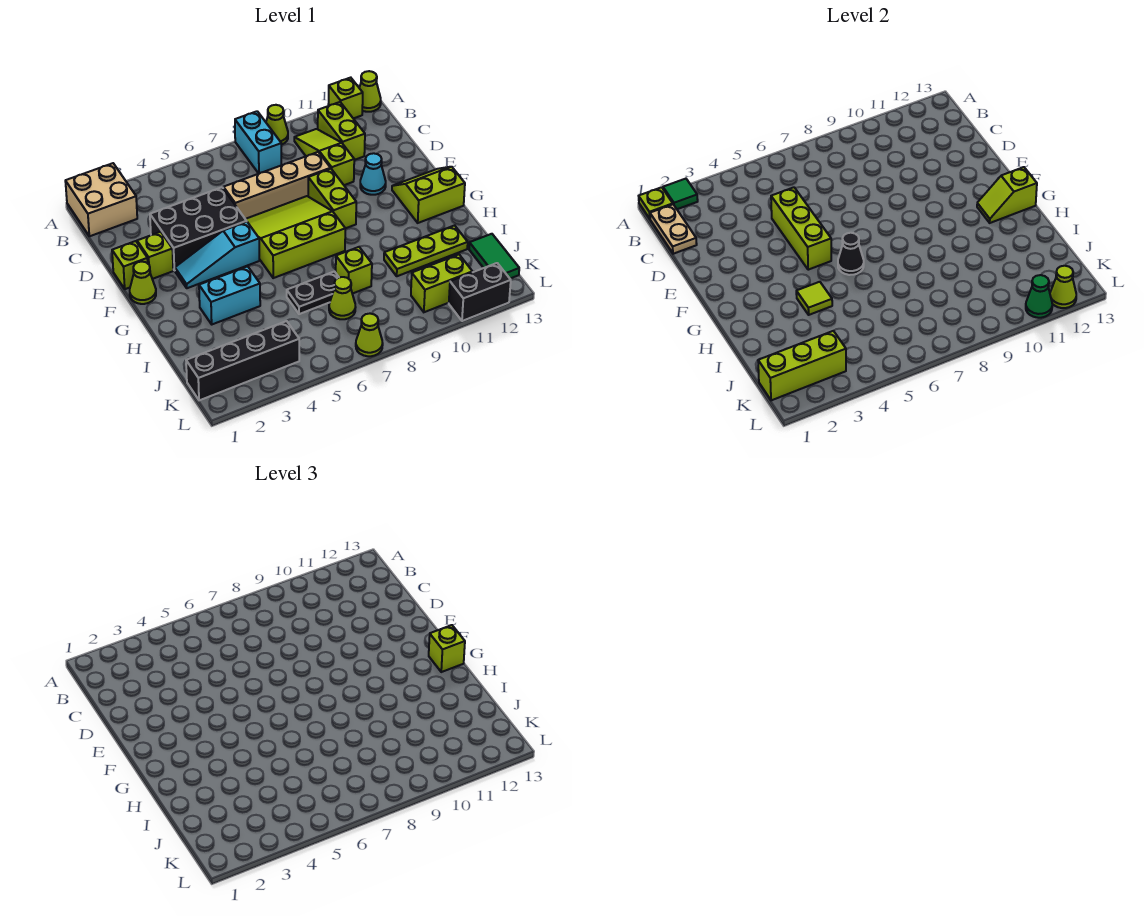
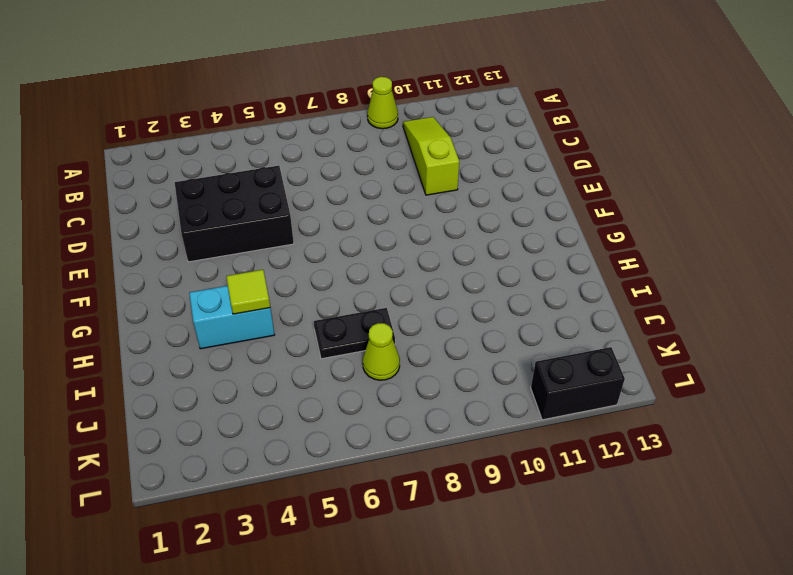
none -> tan brick A1:B2 level 1
none -> cyan brick A8:B8 level 1
none -> lime brick A12 level 1
none -> lime cone A13 level 1

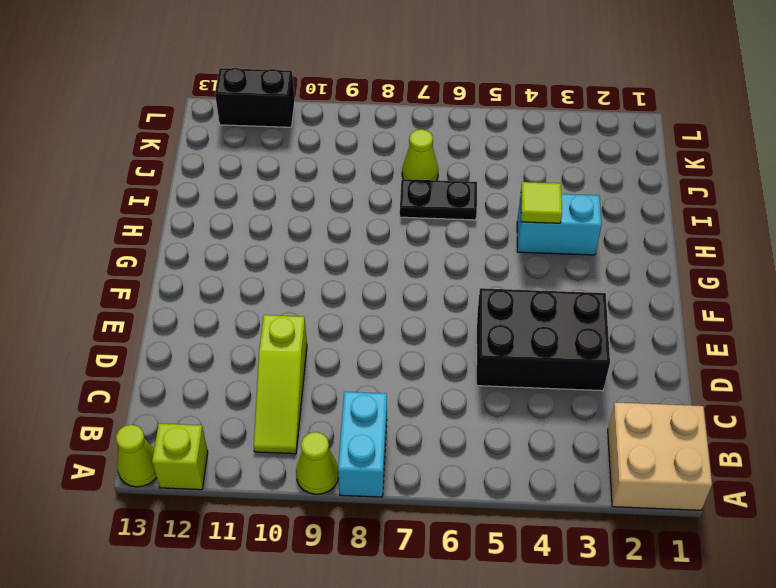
none -> lime brick B11:C11 level 1
none -> tan brick D6:D9 level 1
none -> lime brick E1 level 1
none -> lime brick E2 level 1

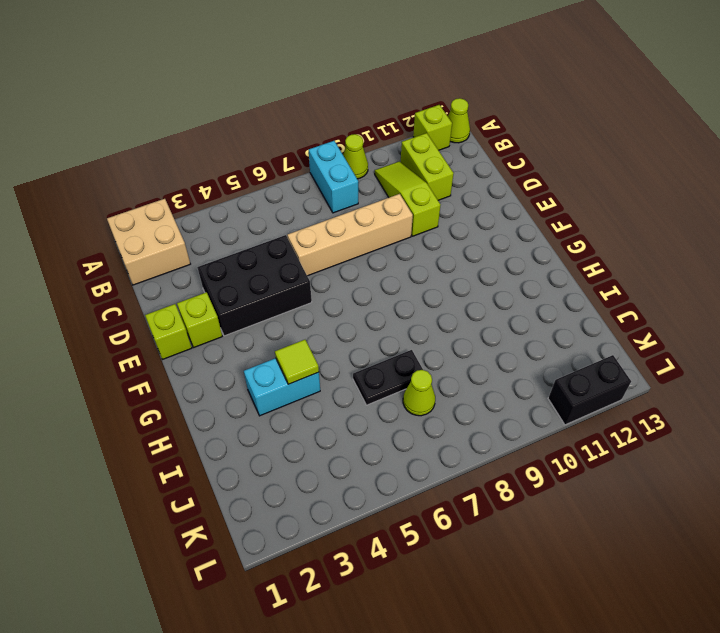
none -> lime slope E6:G8 level 1 top G
none -> lime brick E9:F9 level 1
none -> cyan cone E11 level 1
none -> lime cone F1 level 1

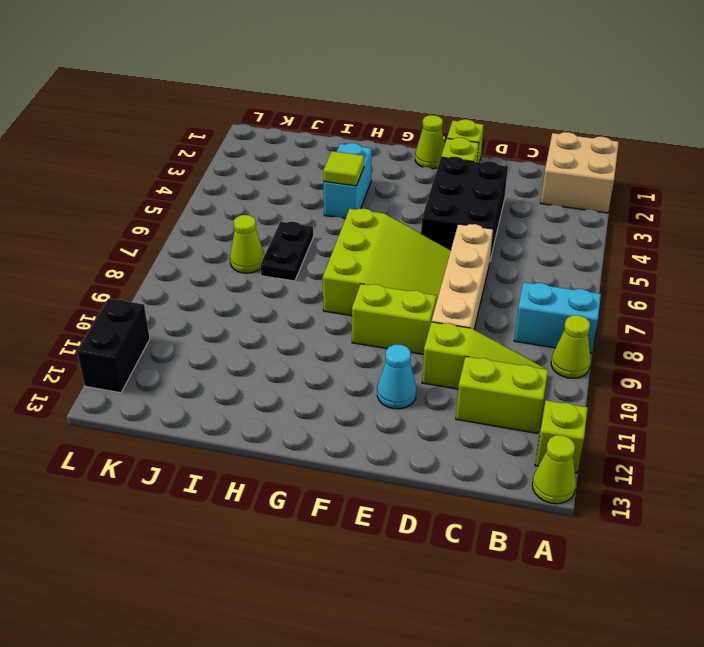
none -> cyan slope F3:F5 level 1 top 5
none -> lime slope F12:G13 level 1 top G
none -> lime brick I8 level 1
none -> lime plate I10:I12 level 1

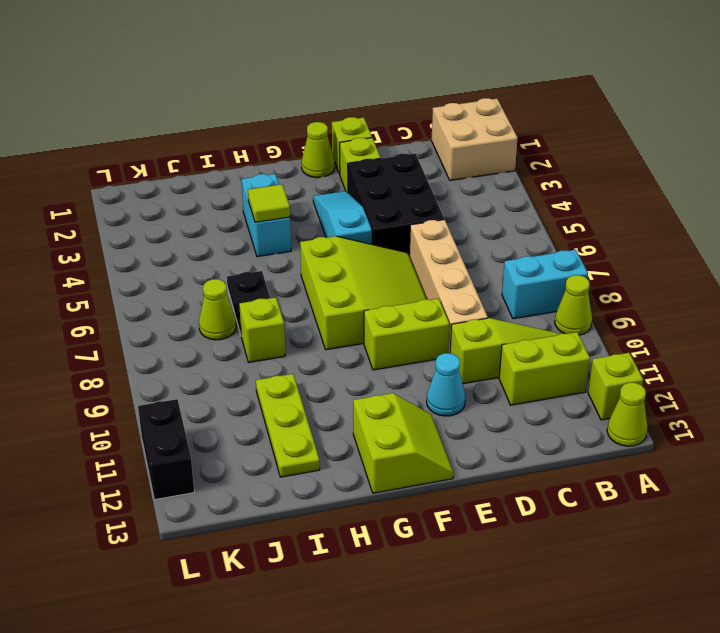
none -> green tile J13:K13 level 1
none -> black brick K1:K4 level 1
none -> lime brick K10:K11 level 1
none -> lime cone L7 level 1

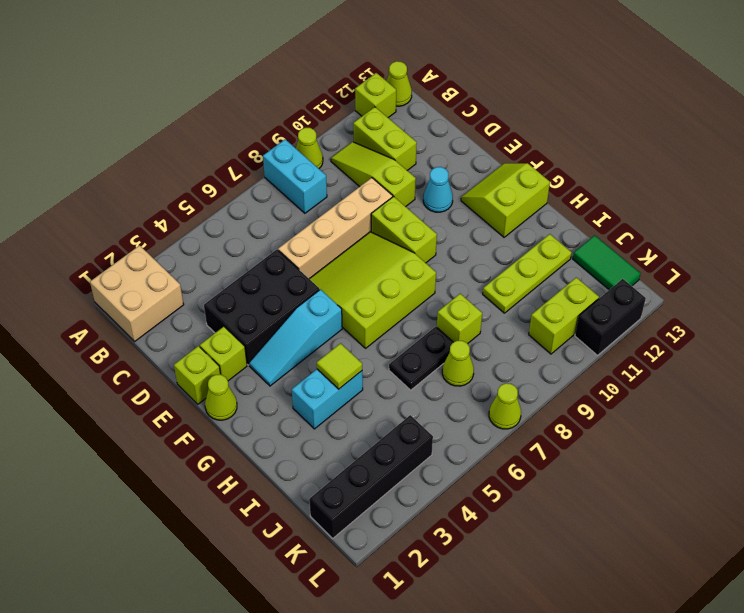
none -> lime plate A1 level 2
none -> green tile A2 level 2
none -> tan plate B1:C1 level 2
none -> lime brick D5:F5 level 2

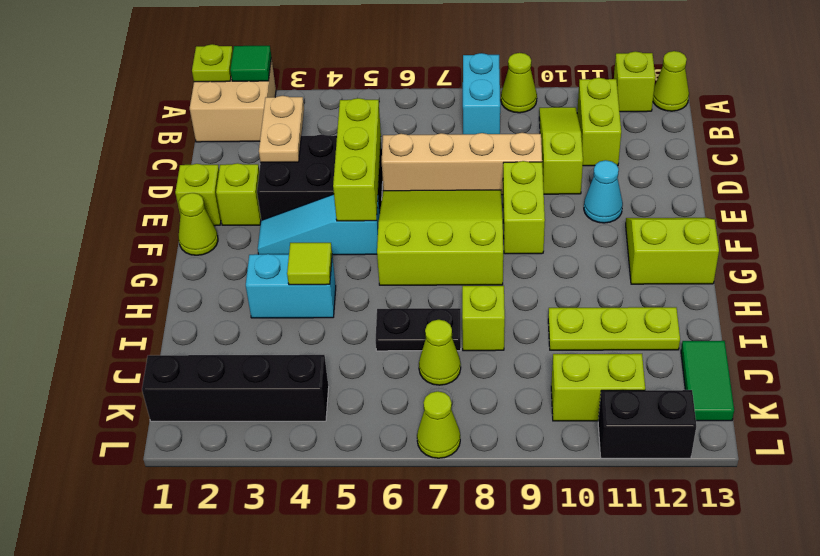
tan plate C3:D3 level 2 -> tan plate B1:C1 level 2
none -> black cone G6 level 2
none -> lime slope G12:G13 level 2 top 13
none -> lime brick K1:K3 level 2
none -> green cone L11 level 2

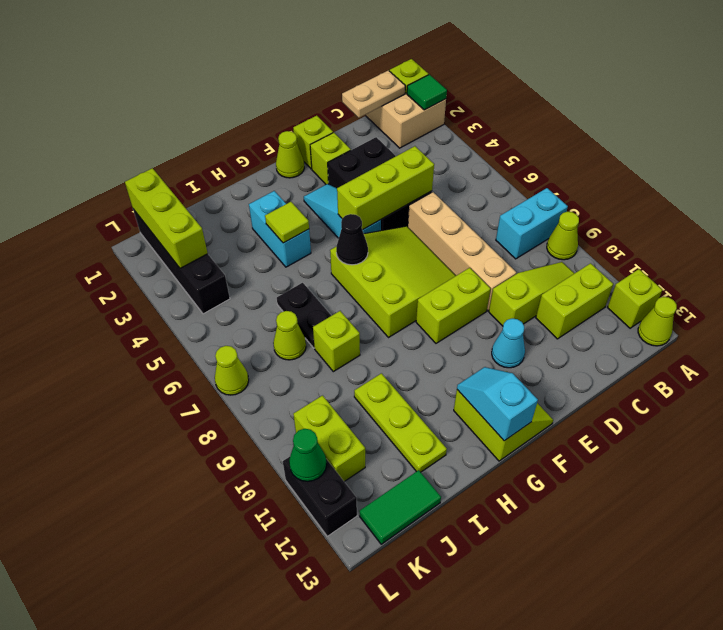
cyan slope G12:G13 level 2 top 13 -> lime slope G12:G13 level 2 top 13
none -> lime cone L12 level 2
none -> lime brick G13 level 3

